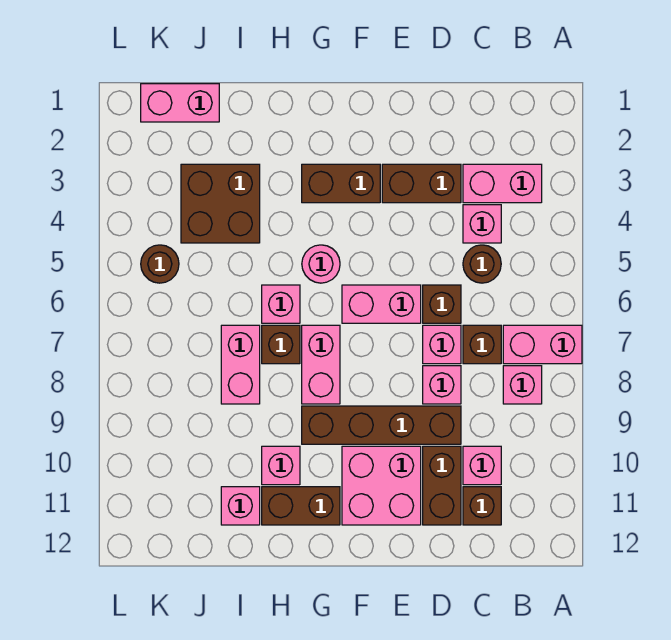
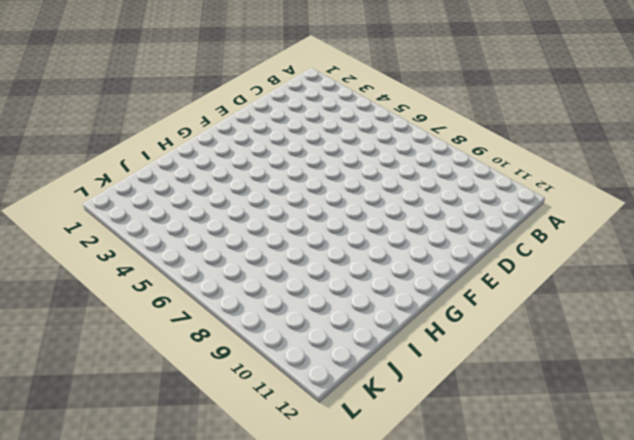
none -> pink brick A7:B7 level 1
none -> pink brick B3:C3 level 1
none -> pink brick B8 level 1

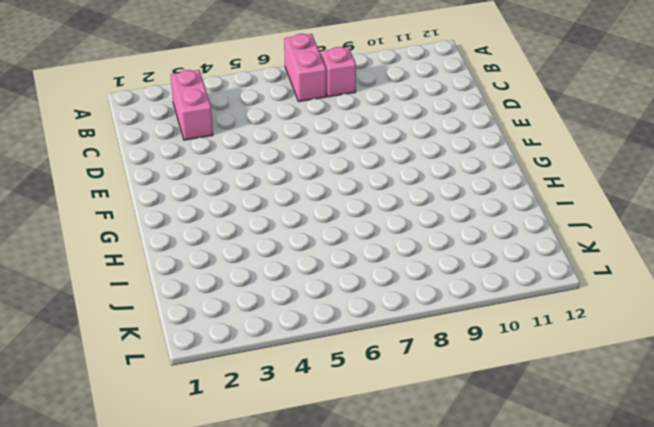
none -> pink brick C4 level 1
none -> brown round brick C5 level 1
none -> brown brick C7 level 1

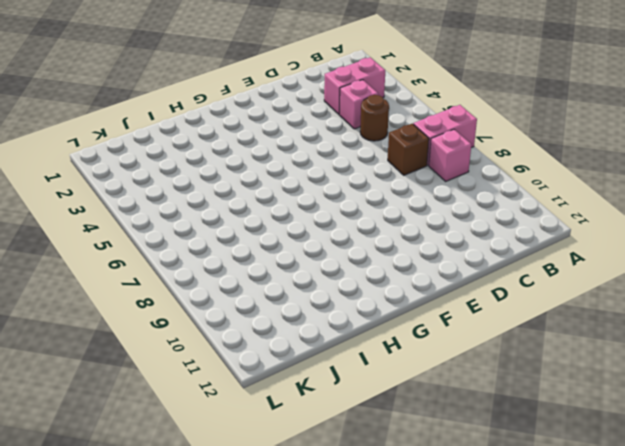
none -> pink brick C10 level 1
none -> brown brick C11 level 1
none -> brown brick D3:E3 level 1

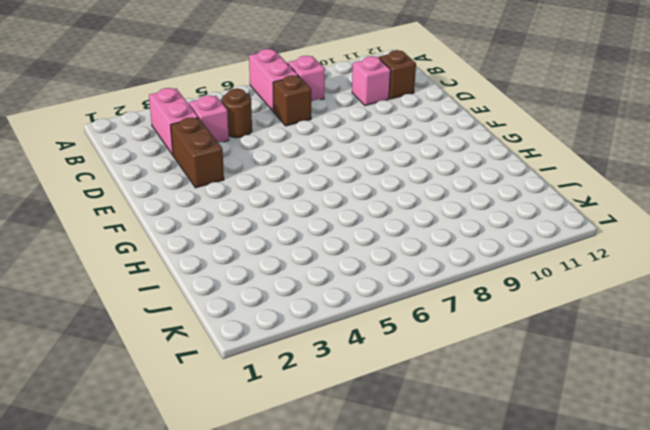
none -> brown brick D6 level 1
none -> pink brick D7 level 1
none -> pink brick D8 level 1

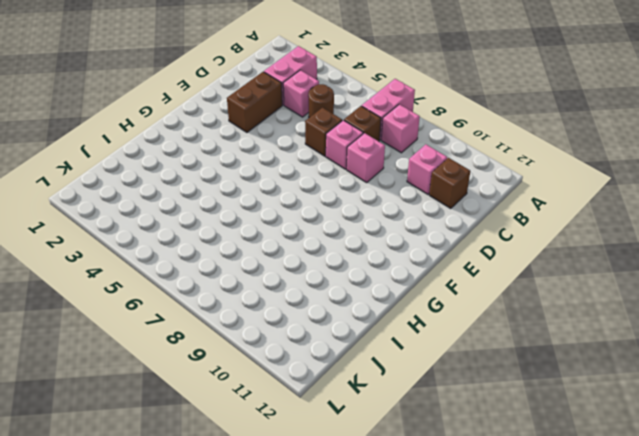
none -> brown brick D9:G9 level 1
none -> brown brick D10:D11 level 1
none -> pink brick E6:F6 level 1

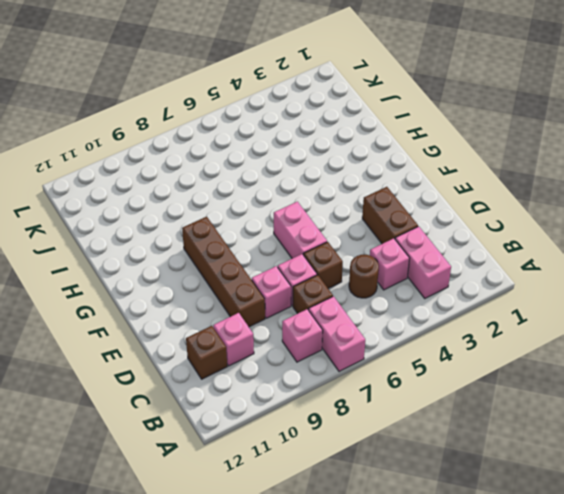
none -> brown brick D10:D11 level 1
none -> pink brick E10:F11 level 1
none -> brown brick F3:G3 level 1

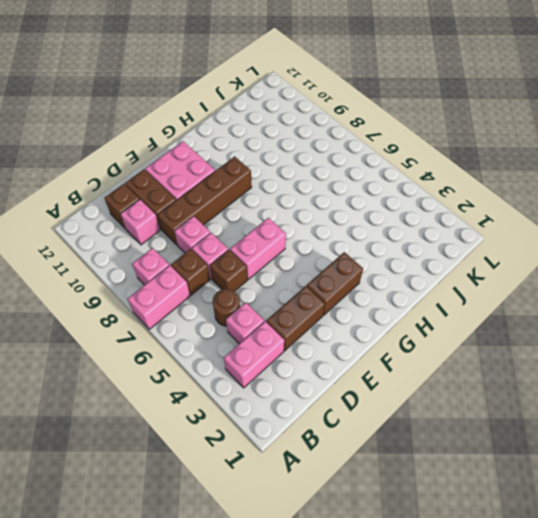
none -> pink round brick G5 level 1
none -> pink brick G7:G8 level 1
none -> brown brick G11:H11 level 1

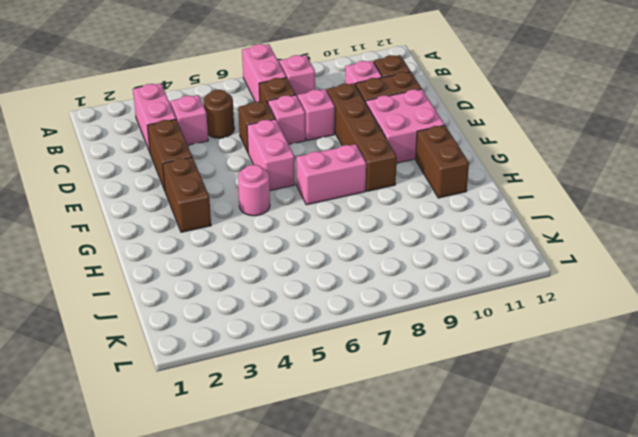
none -> pink brick H6 level 1
none -> brown brick H7 level 1
none -> pink brick H10 level 1

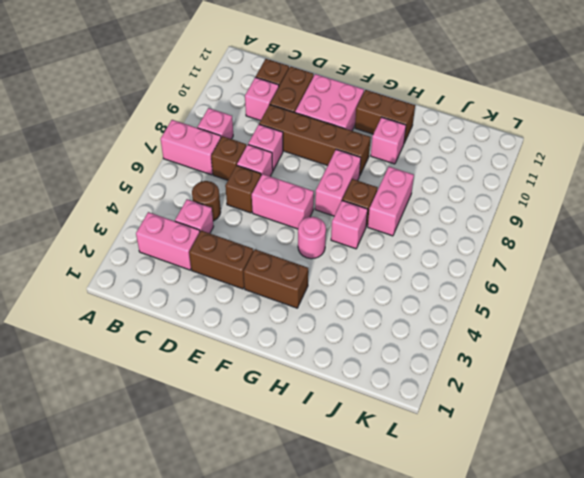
none -> brown brick I3:J4 level 1
none -> pink brick I11 level 1
none -> pink brick J1:K1 level 1

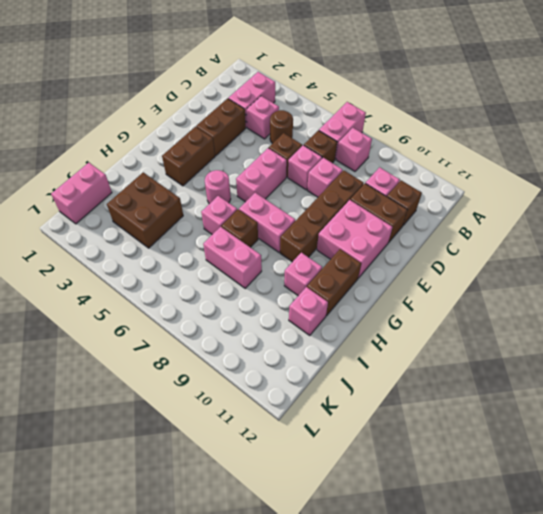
none -> brown round brick K5 level 1

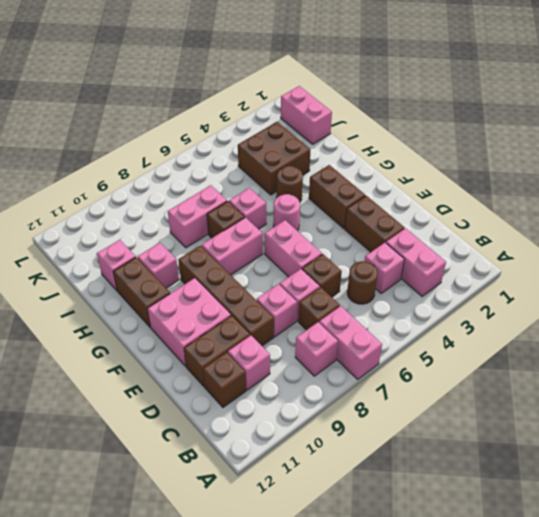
brown round brick H4 level 1 -> brown round brick K5 level 1

